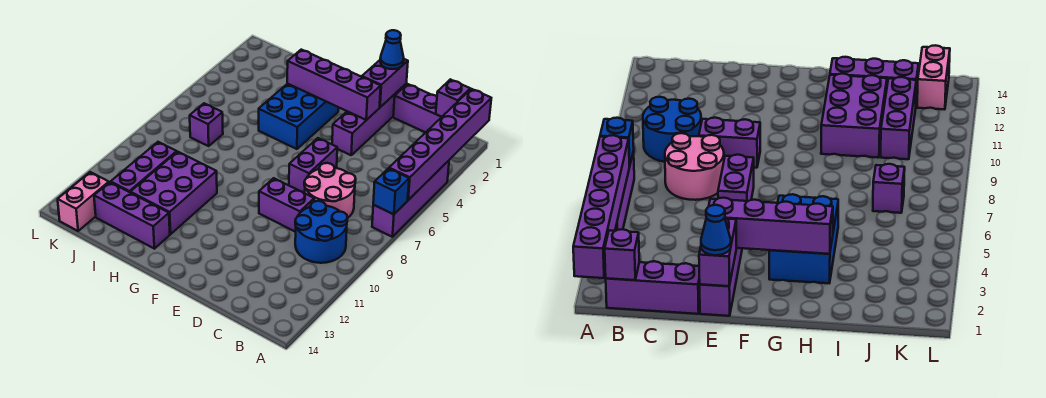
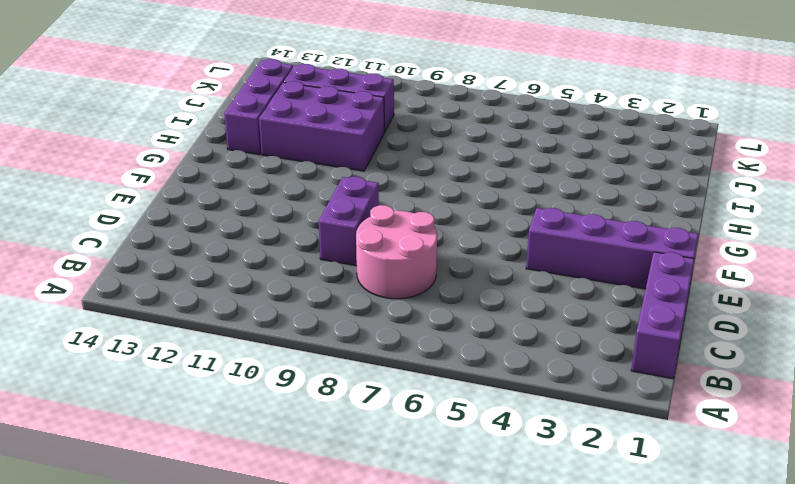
none -> purple brick A4:A7 level 1
none -> blue round brick B9:C10 level 1
none -> purple brick E6:E7 level 1

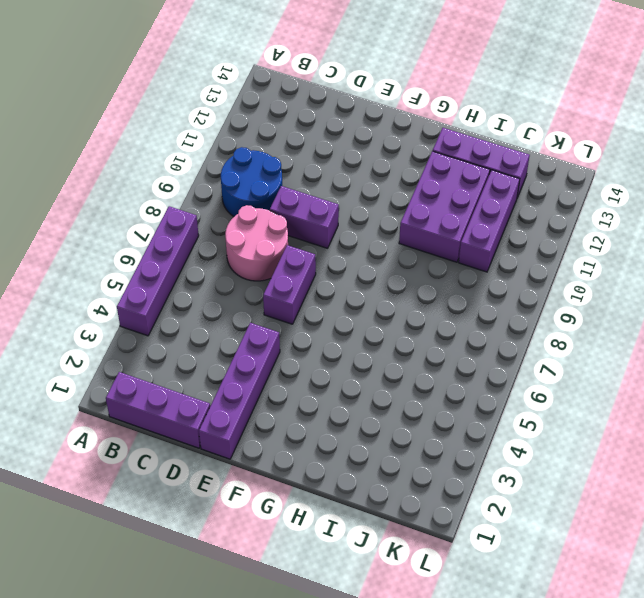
none -> blue brick G3:H5 level 1
none -> purple brick J7 level 1
none -> pink brick K13:K14 level 1

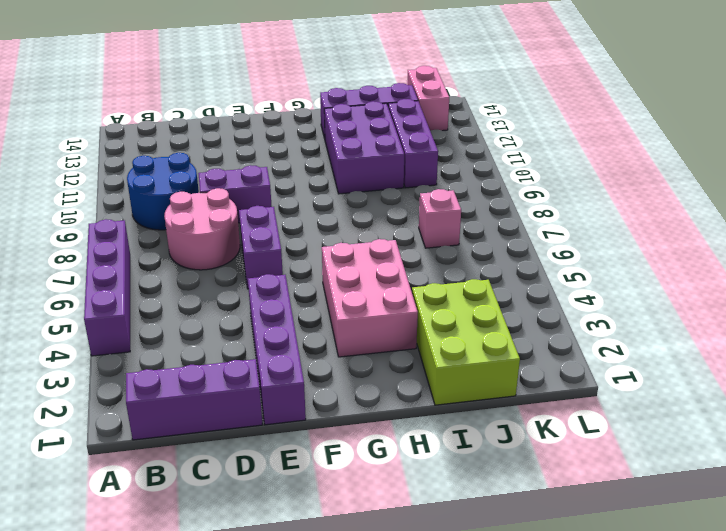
pink brick G3:H5 level 1 -> blue brick G3:H5 level 1
lime brick I1:J3 level 1 -> none
pink brick J7 level 1 -> purple brick J7 level 1
none -> purple brick A1:A6 level 2
none -> blue brick A7 level 2
none -> purple brick B1 level 2

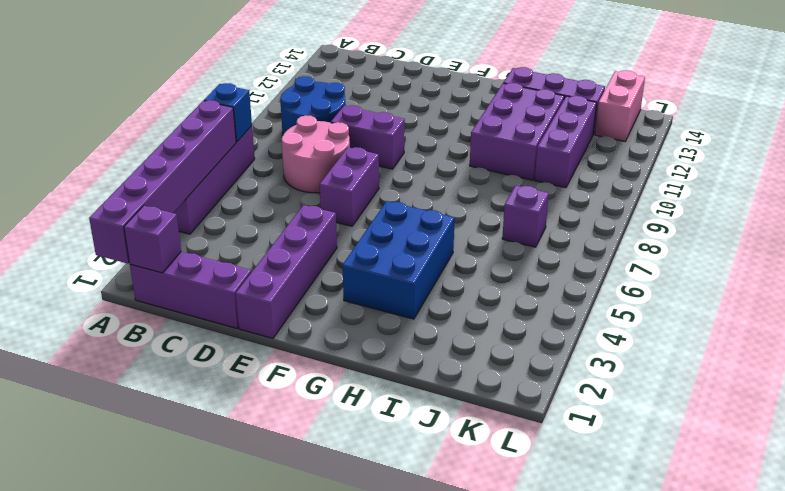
none -> purple brick E1:E2 level 2
none -> purple brick E3:H3 level 2
none -> blue cone E1 level 3

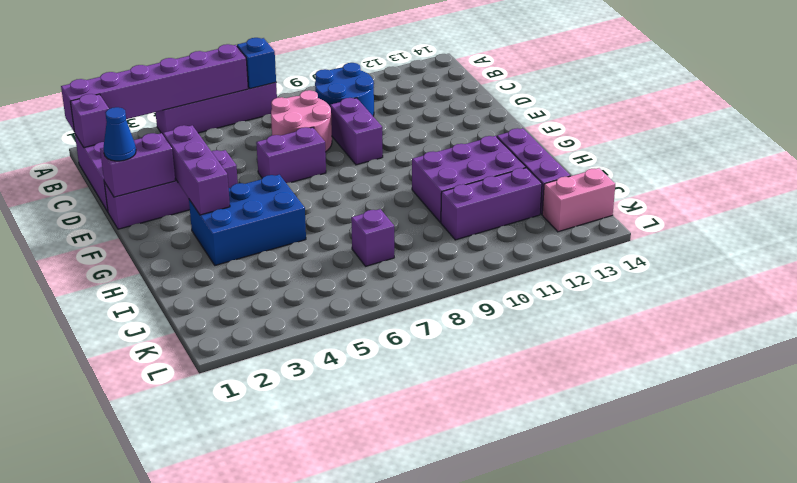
purple brick E3:G3 level 2 -> purple brick E3:H3 level 2

